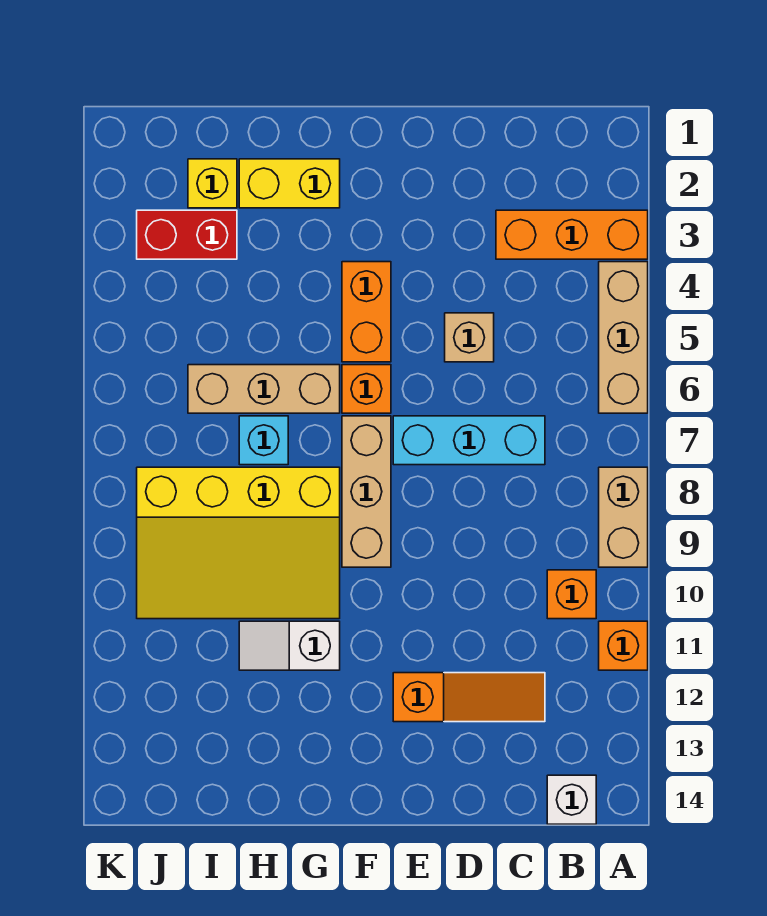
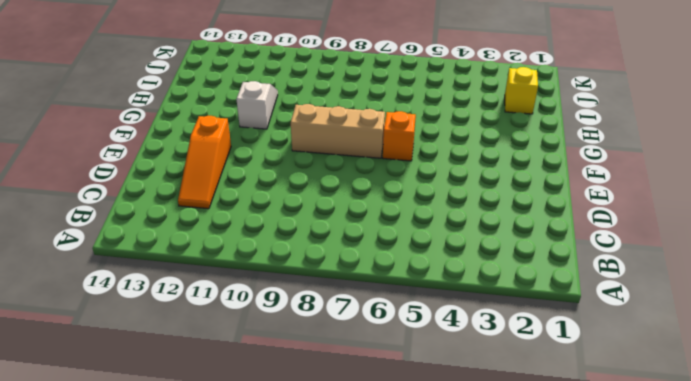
none -> orange brick A3:C3 level 1
none -> tan brick A4:A6 level 1
none -> tan brick A8:A9 level 1

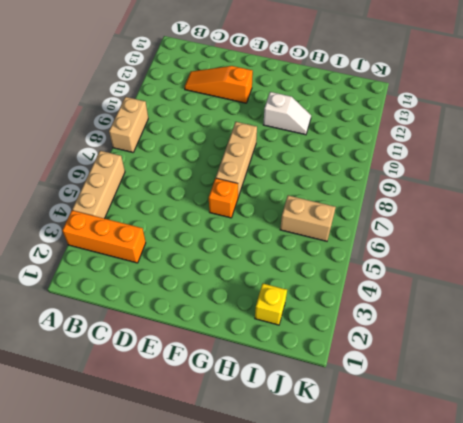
tan brick I6:J6 level 1 -> tan brick G6:I6 level 1
none -> orange brick A11 level 1
none -> orange brick B10 level 1
none -> white brick B14 level 1

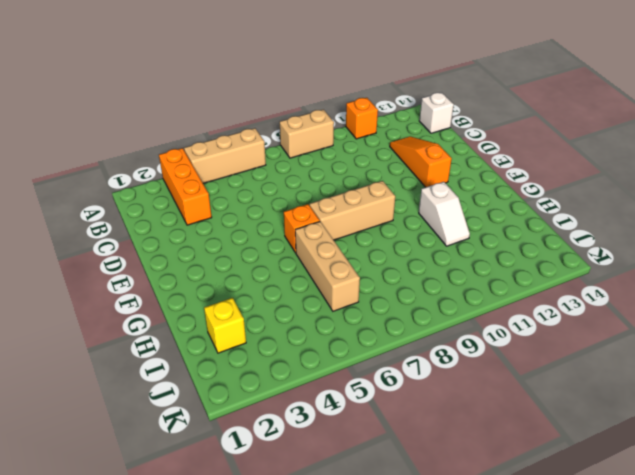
none -> orange brick B10 level 1
none -> cyan brick C7:E7 level 1
none -> tan brick D5 level 1

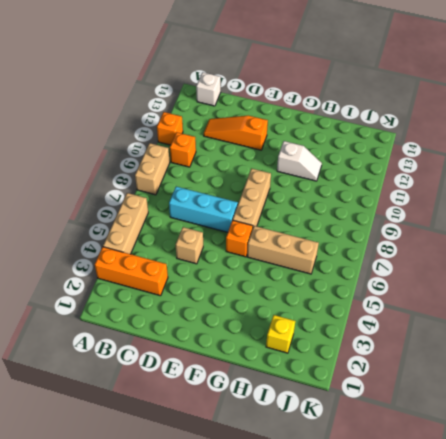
none -> orange brick F4:F5 level 1
none -> yellow brick G2:H2 level 1
none -> yellow slope G8:J10 level 1 top 8

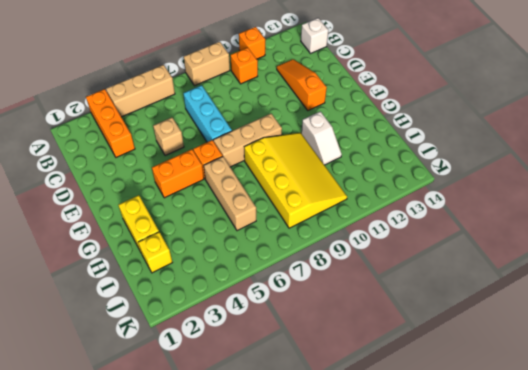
none -> cyan brick H7 level 1
none -> red brick I3:J3 level 1

